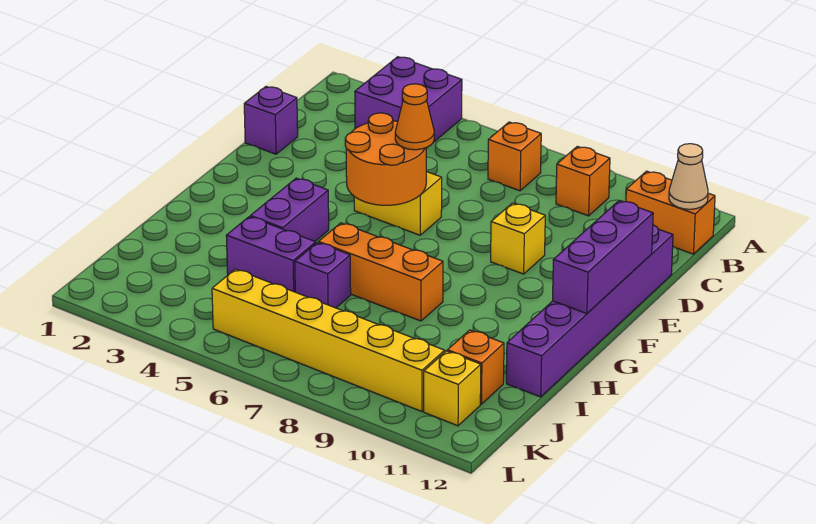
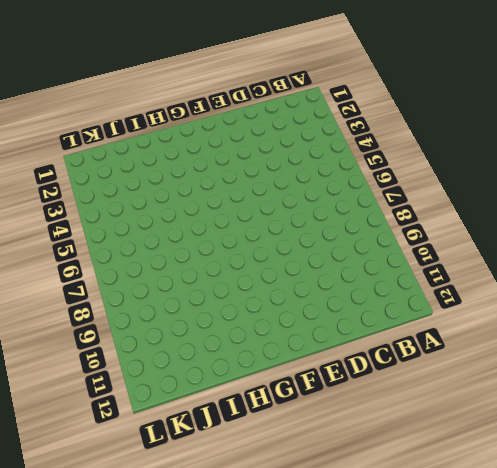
none -> purple brick A3:B4 level 1
none -> orange brick B7 level 1
none -> orange brick B9 level 1

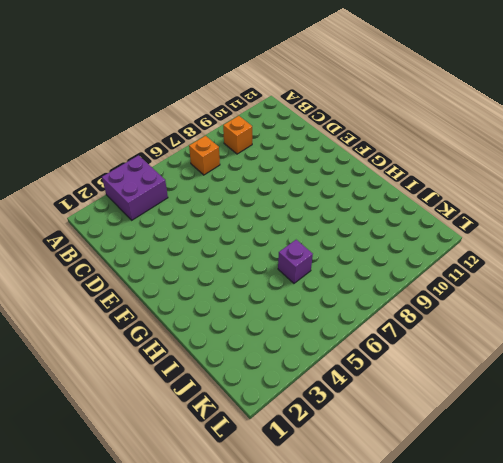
none -> orange brick B11:B12 level 1
none -> purple brick D1 level 1
none -> purple brick D12:I12 level 1

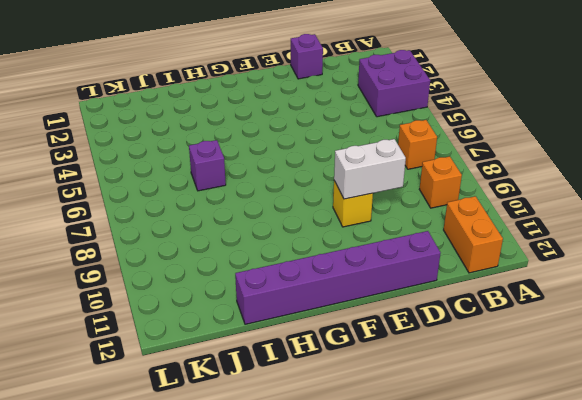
white brick D9:E9 level 2 -> none
none -> yellow brick E5:E6 level 1
none -> purple brick G4:H4 level 1
none -> orange brick H6:H8 level 1

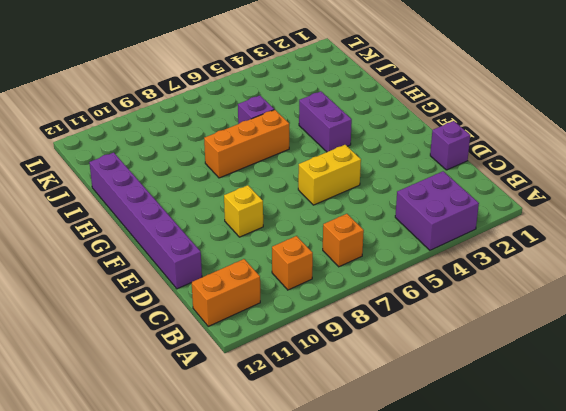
none -> purple brick I4:I5 level 1
none -> orange brick J11 level 1
none -> yellow brick K5:K10 level 1

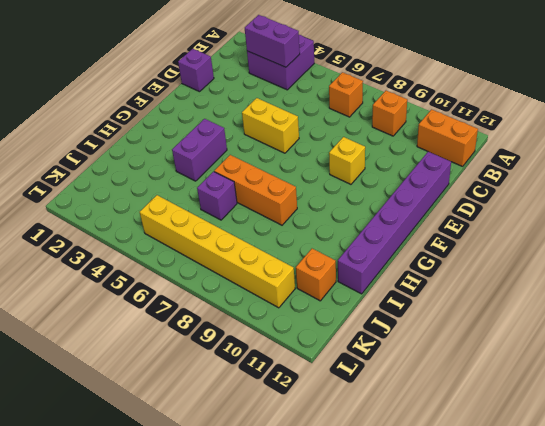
purple brick B3:B4 level 2 -> purple brick I4:I5 level 1
none -> yellow brick K11 level 1
none -> tan cone B12 level 2
none -> orange round brick E5:F6 level 2

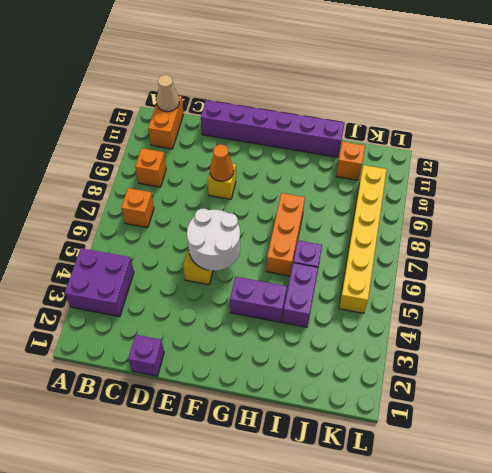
white round brick E5:F6 level 2 -> orange round brick E5:F6 level 2
orange cone E9 level 2 -> orange cone E6 level 3
none -> yellow brick K11 level 1
none -> purple brick E12:G12 level 2

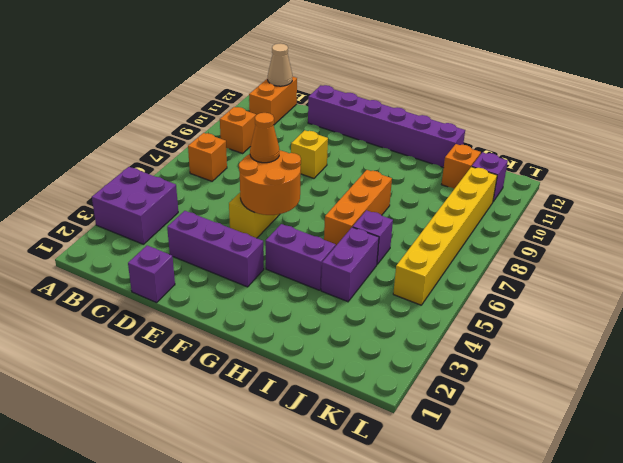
purple brick D3:F3 level 1 -> purple brick E12:G12 level 2
purple brick K11 level 1 -> yellow brick K11 level 1

